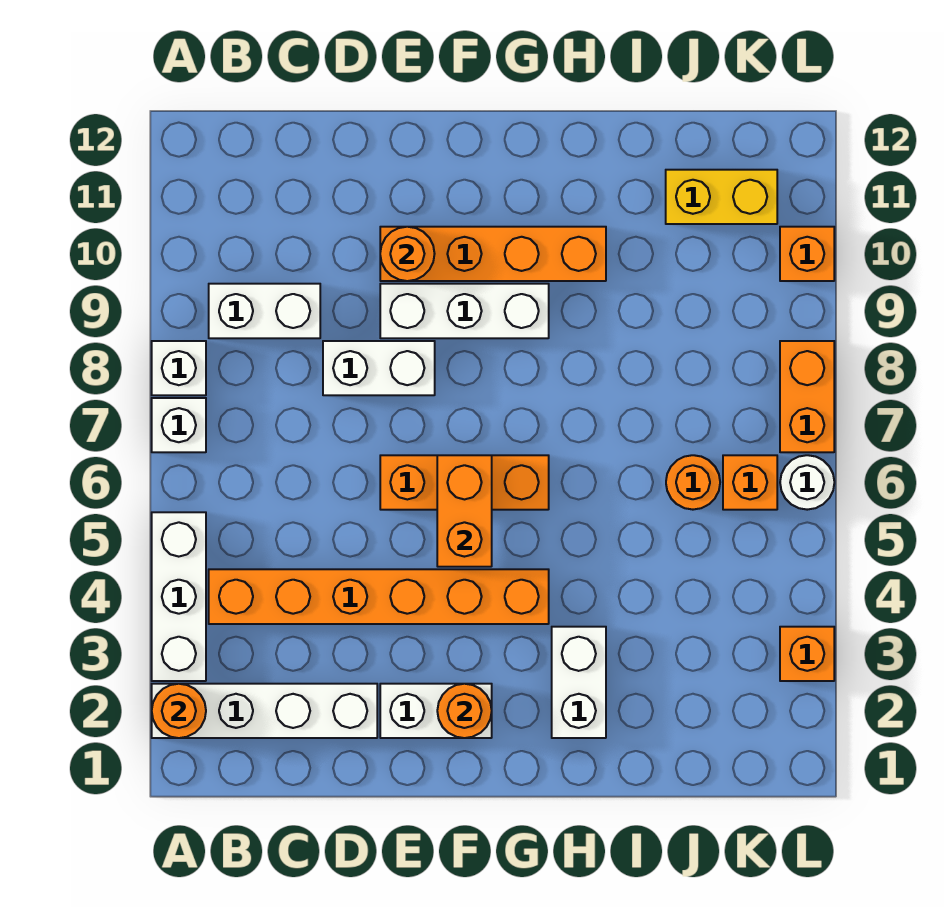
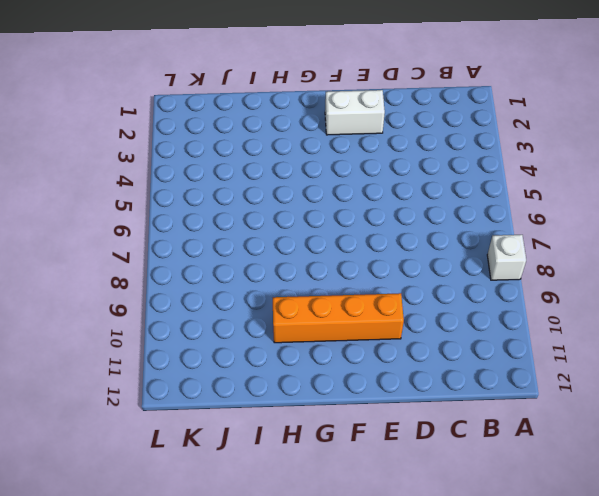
none -> white brick A2:D2 level 1
none -> white brick A3:A5 level 1
none -> white brick A7 level 1

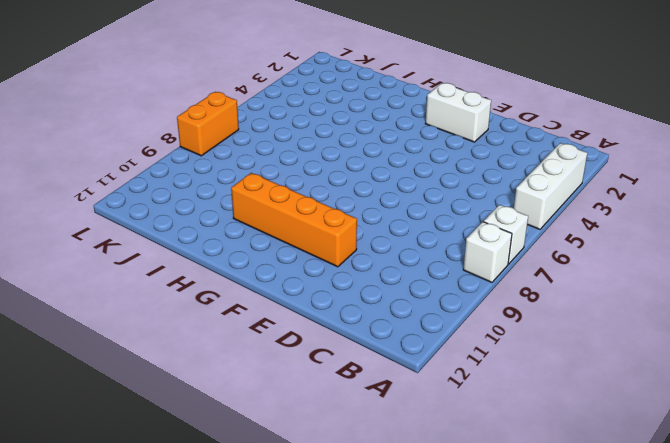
none -> white brick A2:D2 level 1
none -> orange brick B4:G4 level 1
none -> white brick B9:C9 level 1

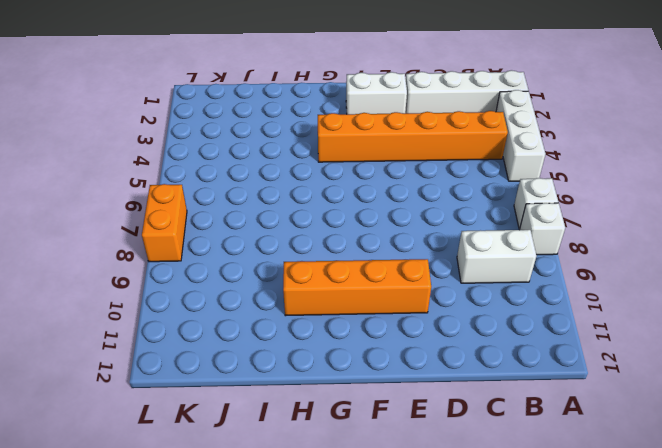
none -> white brick D8:E8 level 1
none -> orange brick E6:G6 level 1
none -> white brick E9:G9 level 1

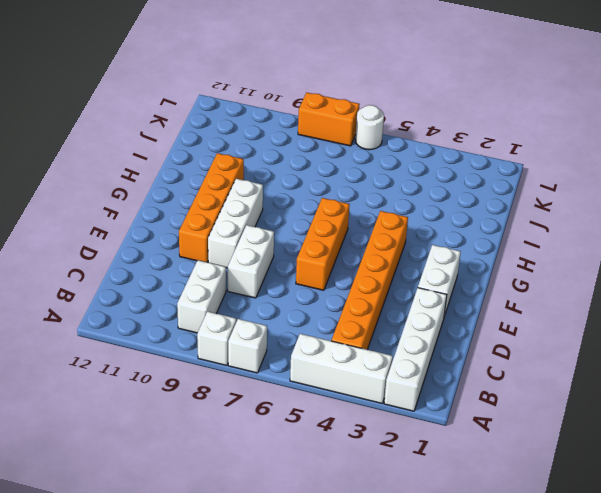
none -> white brick H2:H3 level 1
none -> orange round brick J6 level 1
none -> yellow brick J11:K11 level 1

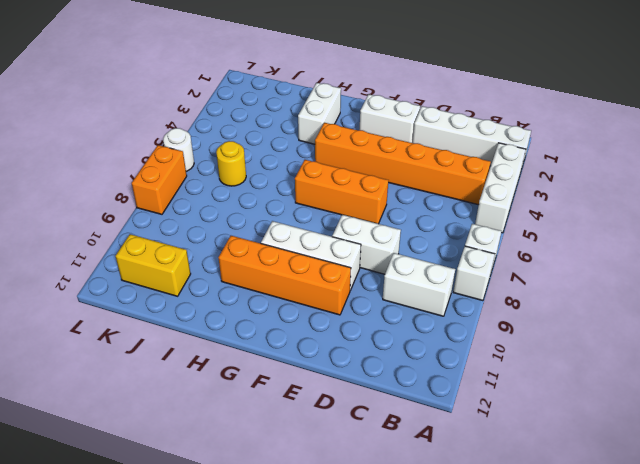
yellow round brick J6 level 1 -> orange round brick J6 level 1
none -> orange brick K6 level 1
none -> orange brick L3 level 1
none -> orange brick L10 level 1

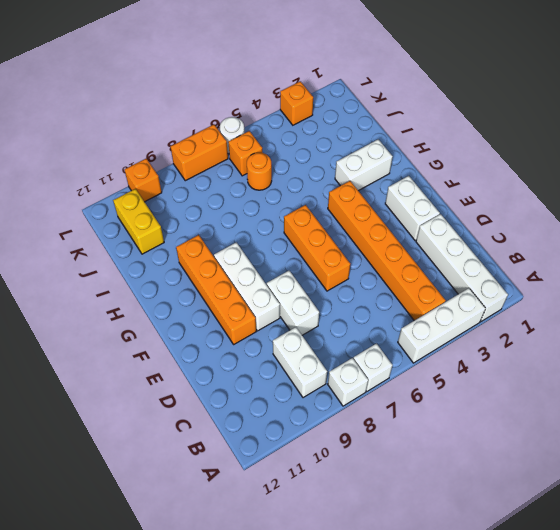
none -> orange round brick A2 level 2
none -> orange round brick E10 level 2
none -> orange round brick F2 level 2

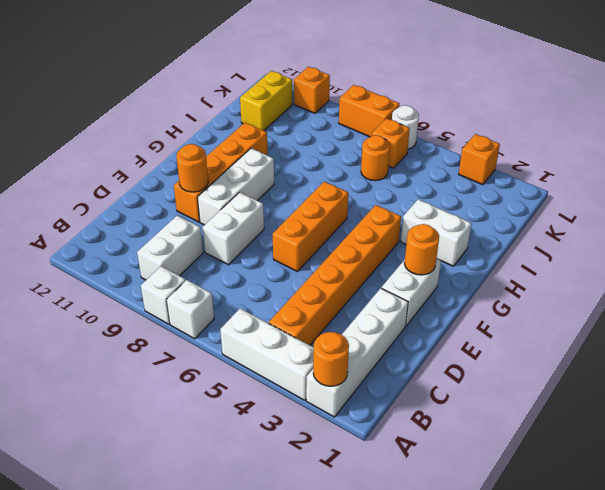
none -> orange brick F5:F6 level 2

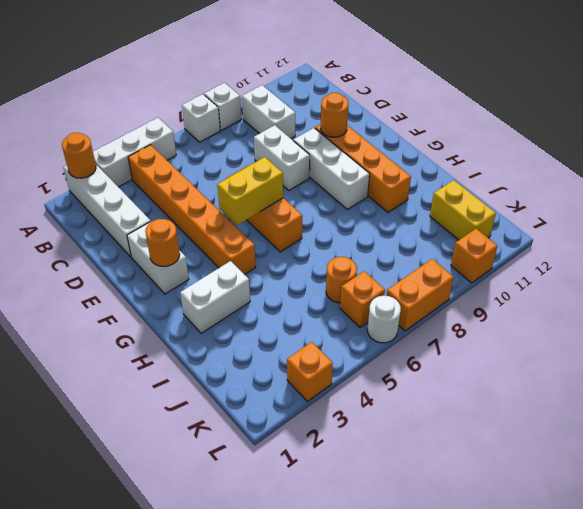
yellow brick F5:F6 level 2 -> orange brick F5:F6 level 2

